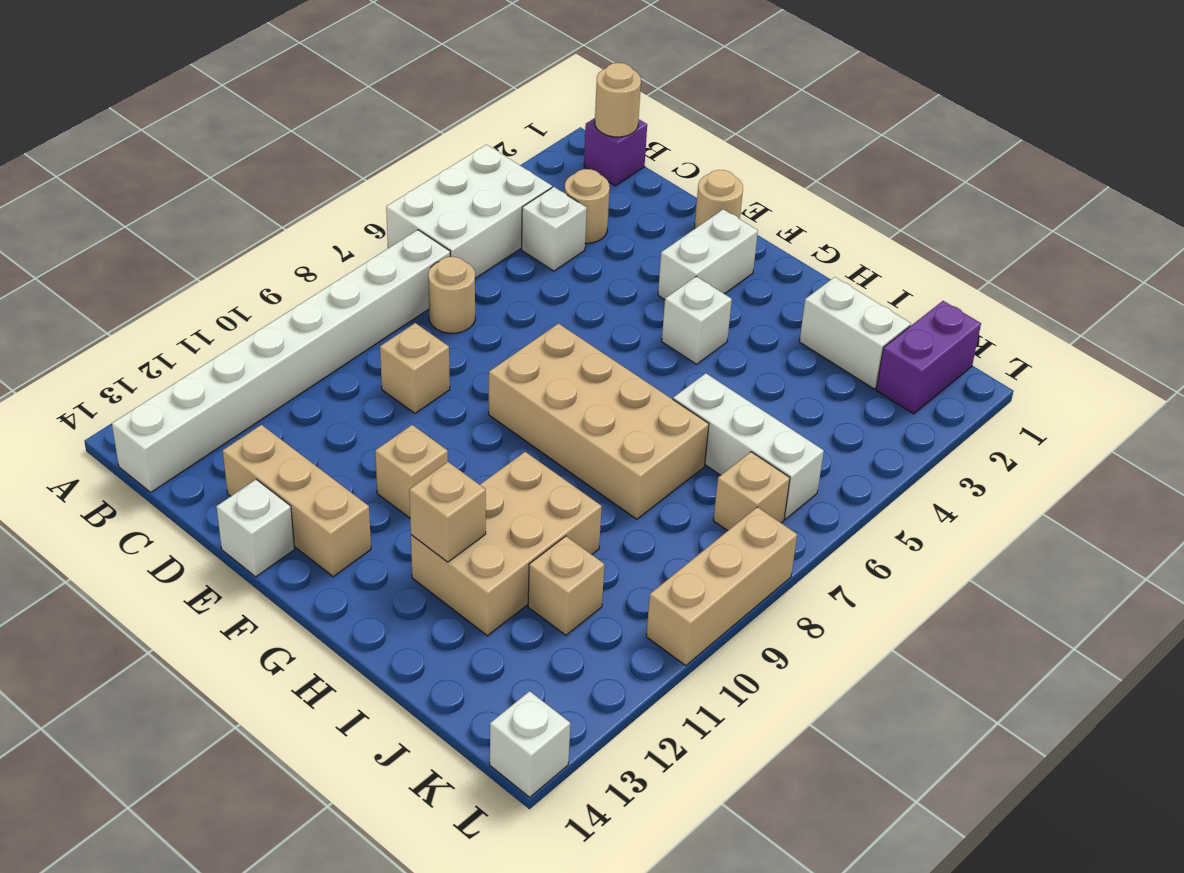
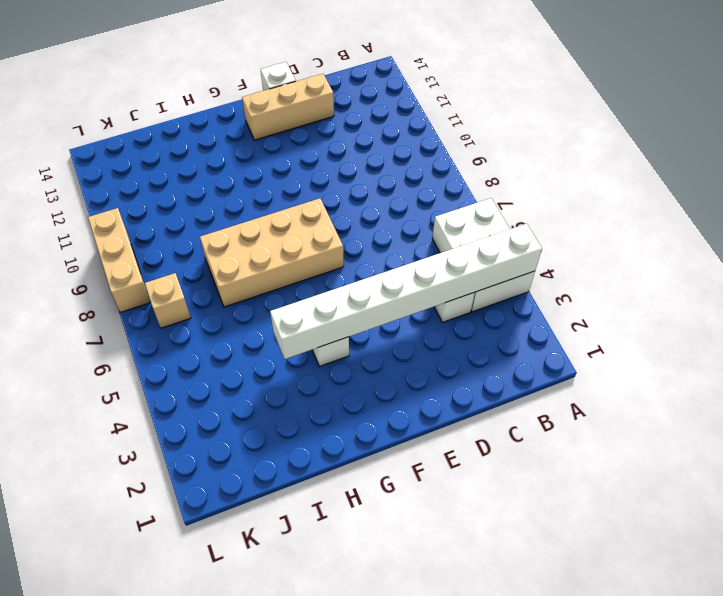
white brick A4:H4 level 2 -> white brick B7:B14 level 1
none -> purple brick B1 level 1
none -> tan round brick C3 level 1
none -> tan round brick C7 level 1

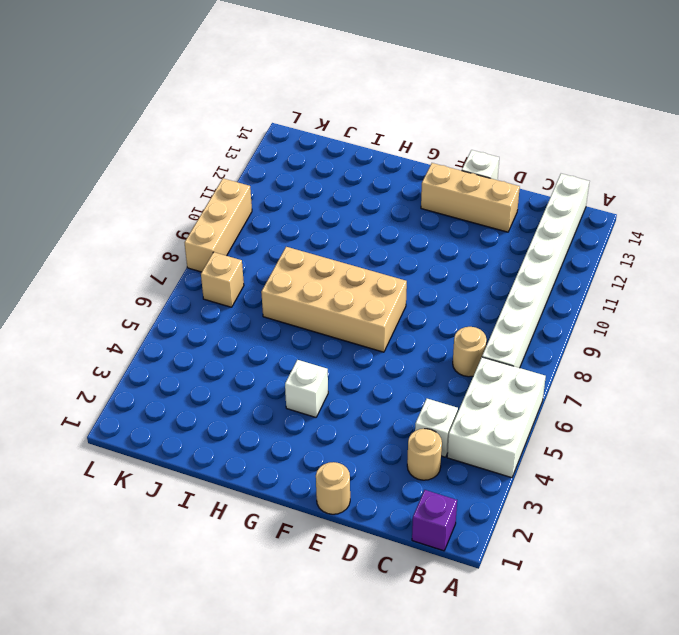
none -> tan brick D9 level 1
none -> white brick F2:F3 level 1
none -> tan brick F11 level 1

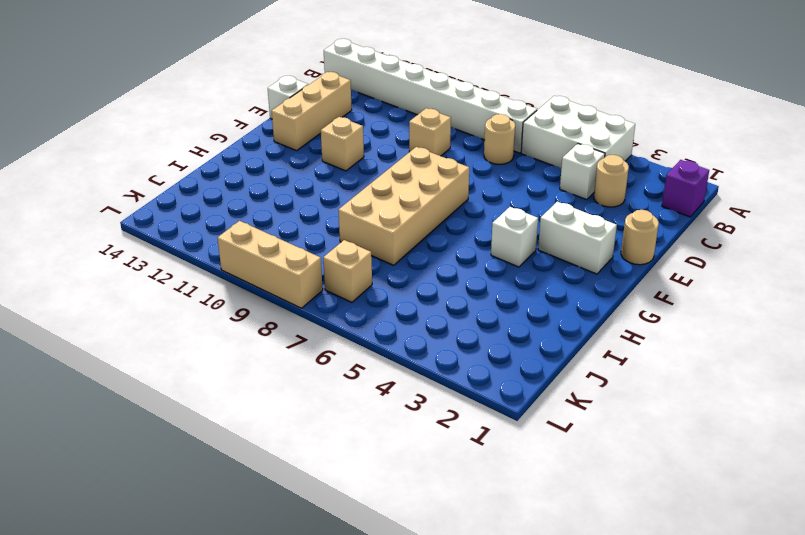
none -> tan brick H10:I12 level 1
none -> white brick I2:J2 level 1
none -> white brick I6:K6 level 1

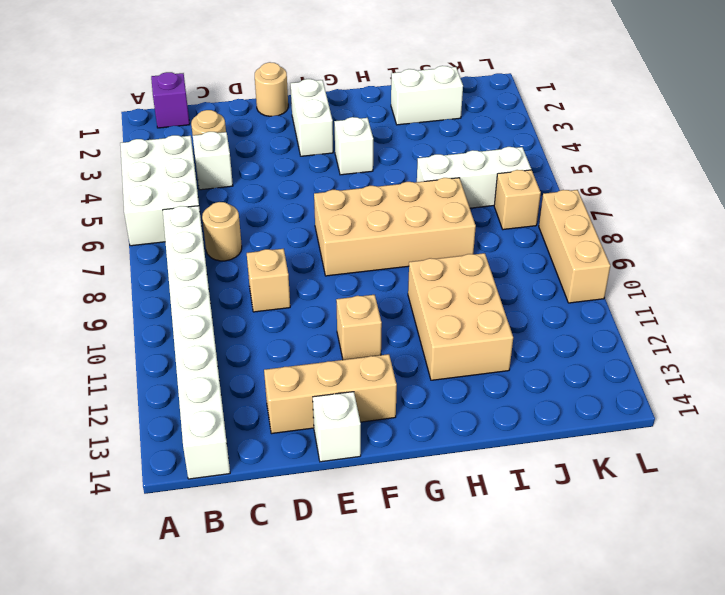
none -> tan brick J11 level 1
none -> purple brick K1:K2 level 1
none -> white brick L14 level 1

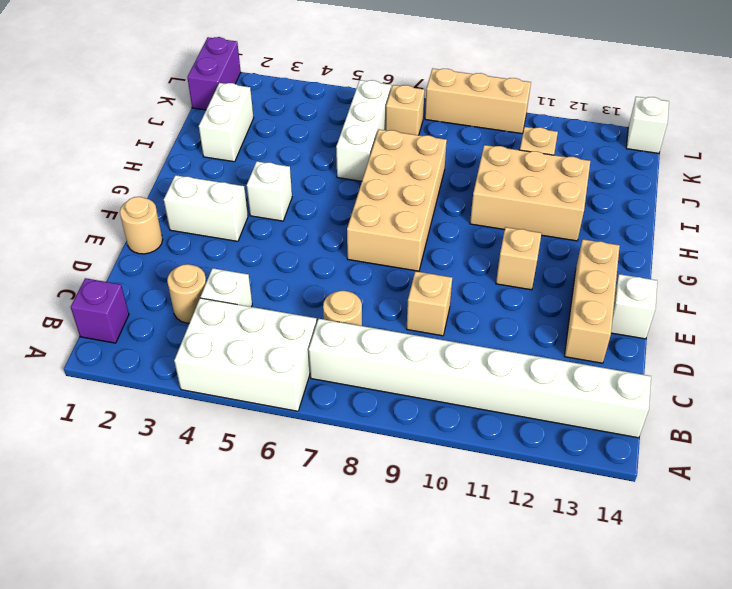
purple brick K1:L1 level 1 -> purple brick K1:K2 level 1
none -> tan round brick B1 level 2
none -> tan brick H12 level 2

